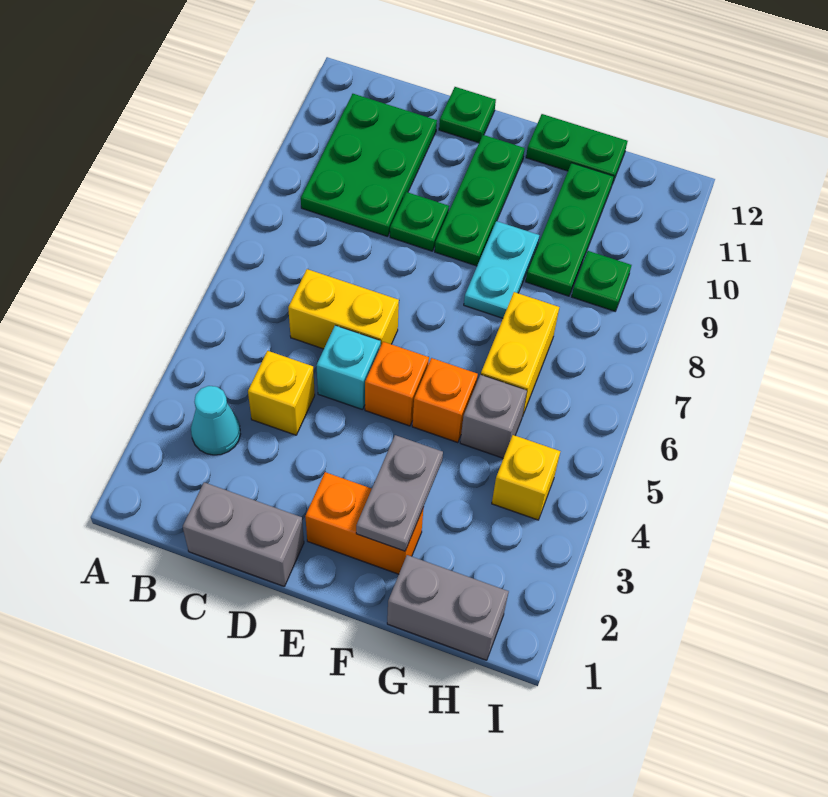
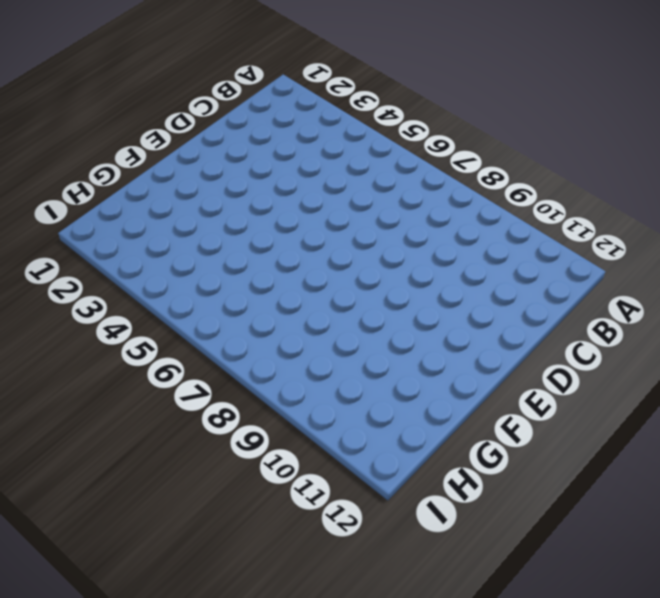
none -> cyan cone B3 level 1
none -> green plate B9:C11 level 1
none -> grey brick C1:D1 level 1

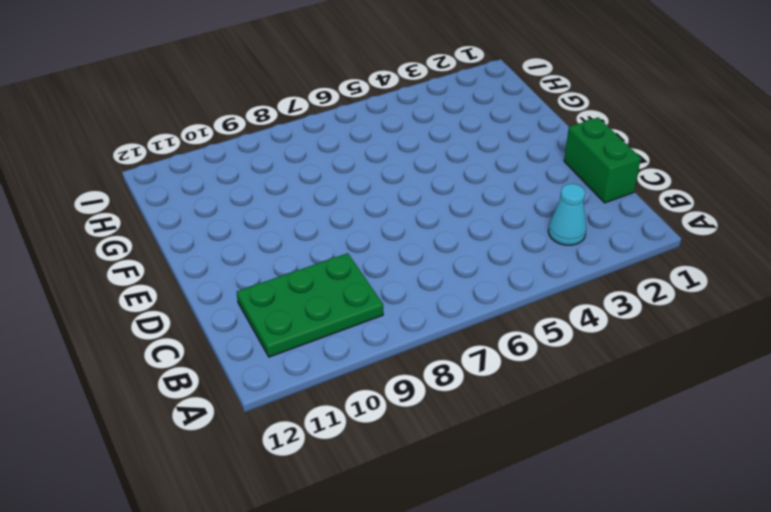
green brick C1:D1 level 1 -> grey brick C1:D1 level 1
none -> yellow brick C4 level 1
none -> yellow brick C6:D6 level 1
none -> cyan brick D5 level 1

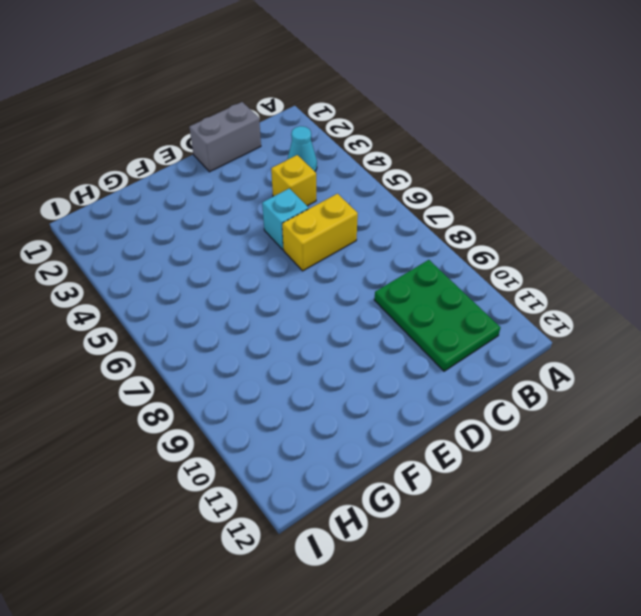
none -> green plate D9 level 1
none -> green plate D12 level 1
none -> orange brick E2:F2 level 1

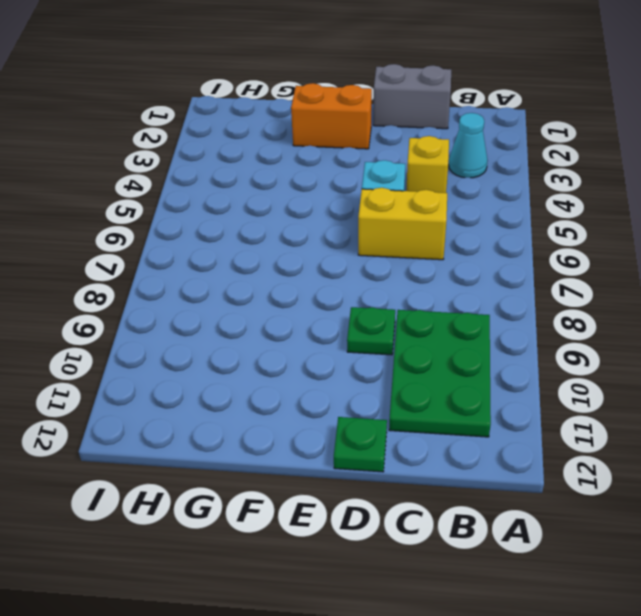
none -> orange brick E5 level 1
none -> green plate E9:E11 level 1
none -> orange brick F5 level 1

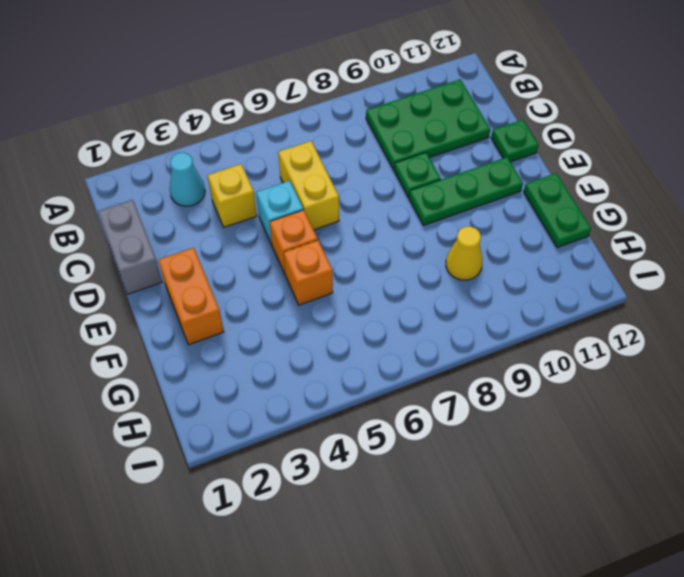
yellow cone G9 level 1 -> green plate G9:G11 level 1
none -> cyan plate F8:F9 level 1
none -> grey brick G1:H1 level 1
none -> grey brick G5 level 1

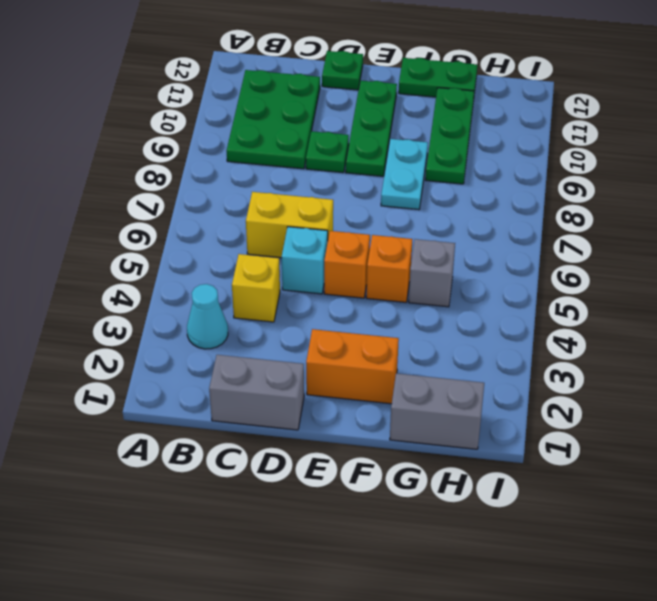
none -> yellow brick G6:G7 level 1
none -> yellow brick H4 level 1
none -> green plate H9 level 1

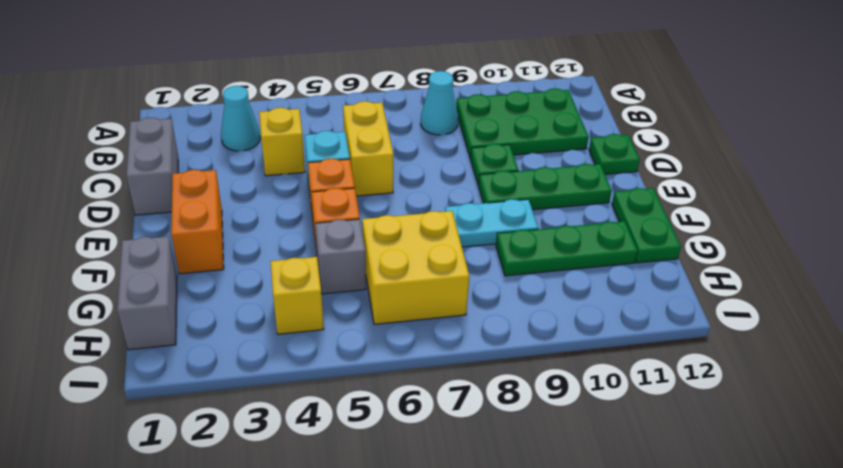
cyan cone B8 level 1 -> none
yellow brick G6:H7 level 1 -> yellow brick G6:G7 level 1
none -> green plate H9 level 1
none -> grey plate F2:F3 level 2

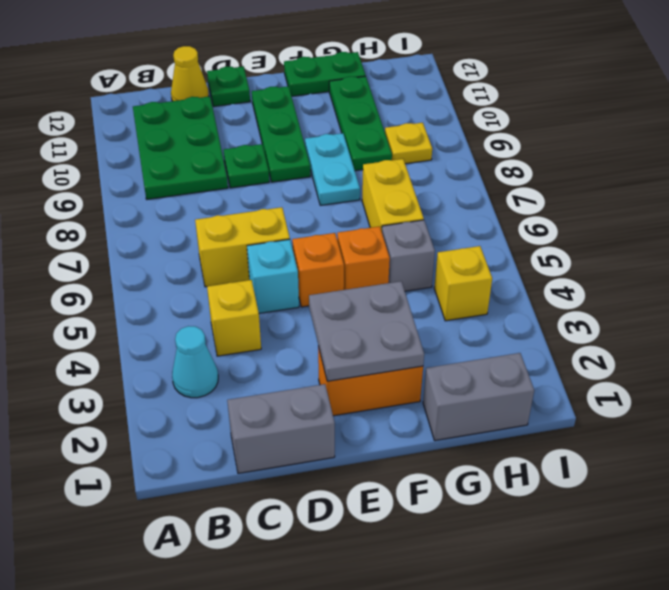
yellow cone C12 level 1 -> none
grey plate E2:F3 level 2 -> grey plate F2:F3 level 2
yellow plate H9 level 1 -> green plate H9 level 1

